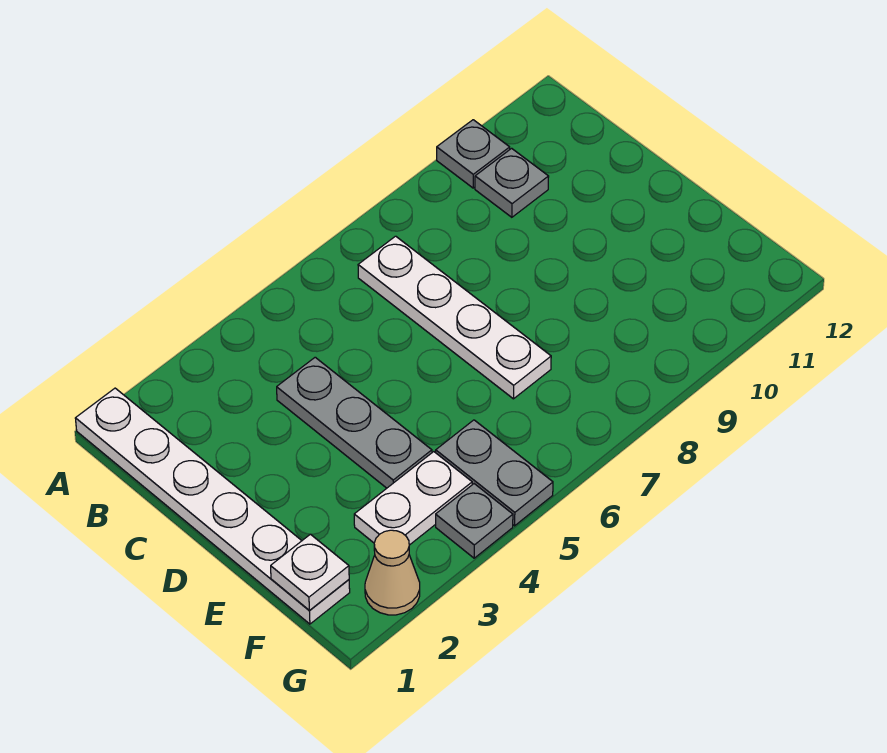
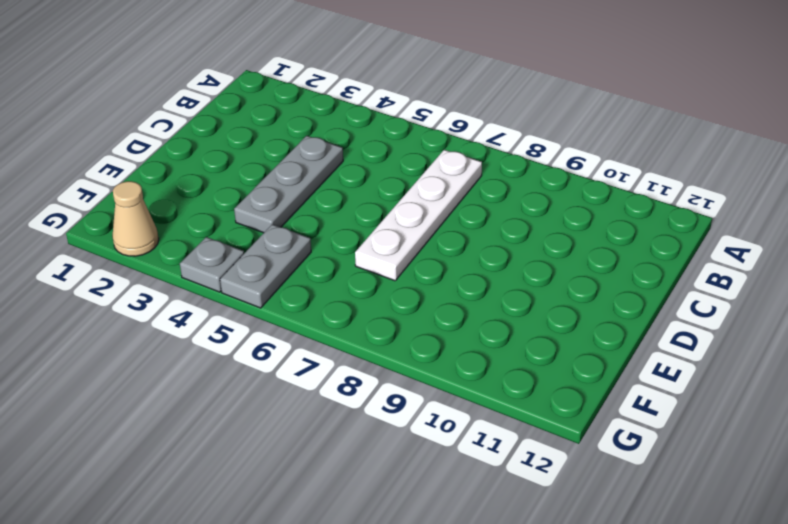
none -> white plate A1:F1 level 1
none -> grey plate A10 level 1

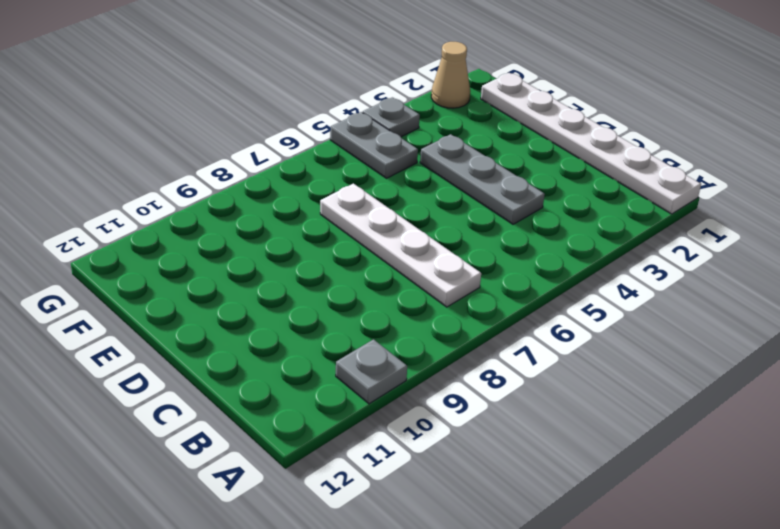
none -> grey plate B10 level 1
none -> white plate F3:F4 level 1

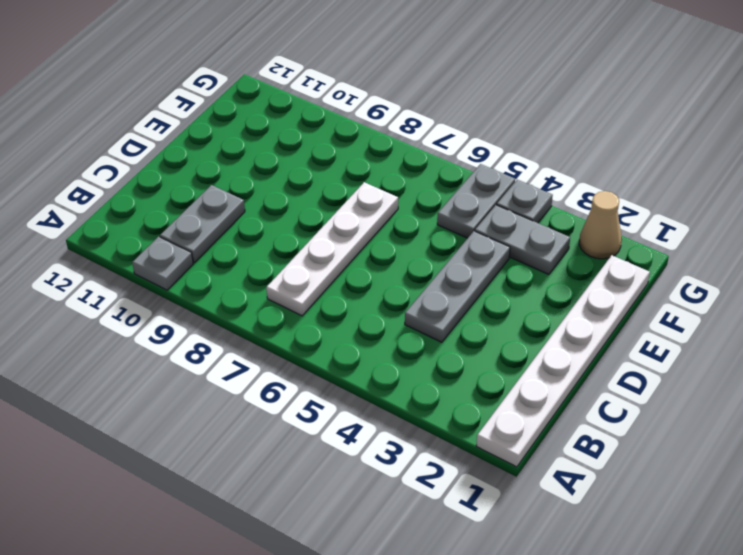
grey plate B10:C10 level 1 -> grey plate B10 level 1
grey plate F3:F4 level 1 -> white plate F3:F4 level 1
none -> white plate F1 level 2

